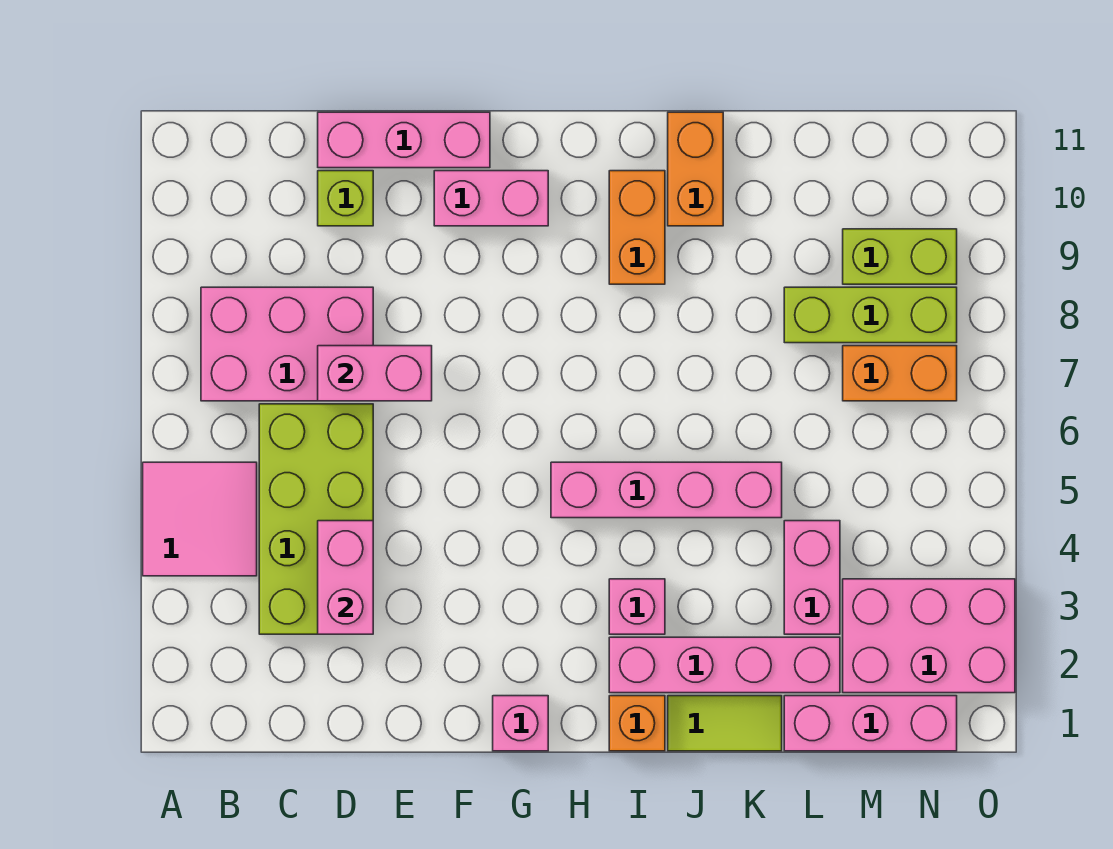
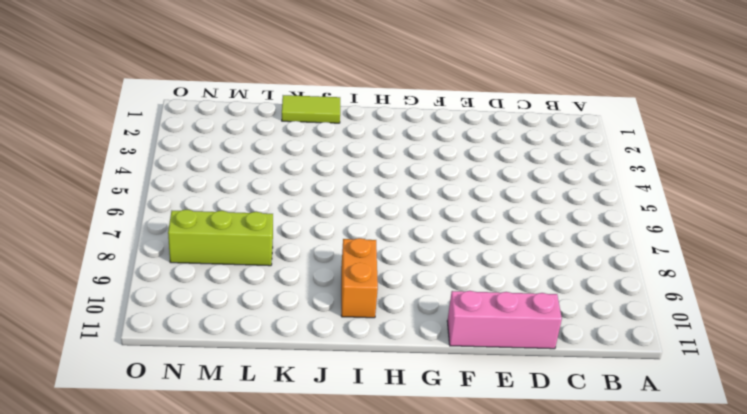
none -> pink tile A4:B5 level 1
none -> pink brick B7:D8 level 1
none -> lime brick C3:D6 level 1

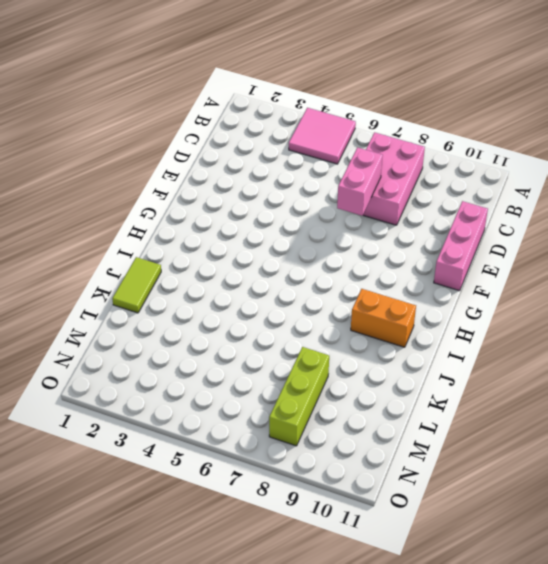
none -> lime brick C3:D6 level 1
none -> lime brick D10 level 1
none -> pink brick F10:G10 level 1

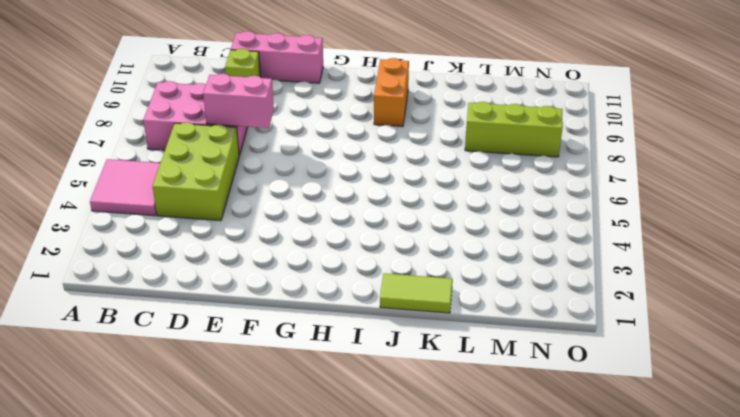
lime brick C4:D6 level 1 -> lime brick C3:D6 level 1
none -> pink brick F10:G10 level 1
none -> pink brick G1 level 1
none -> pink brick H5:K5 level 1

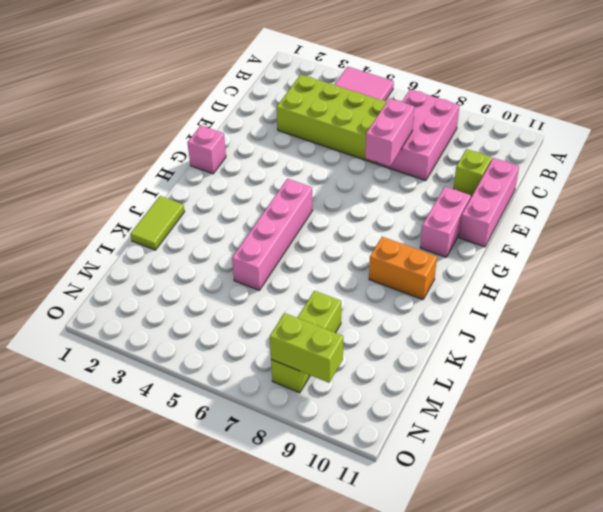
lime brick N8:N9 level 2 -> lime brick M9:N9 level 1
none -> orange brick I1 level 1
none -> pink brick I2:L2 level 1
none -> pink brick I3 level 1

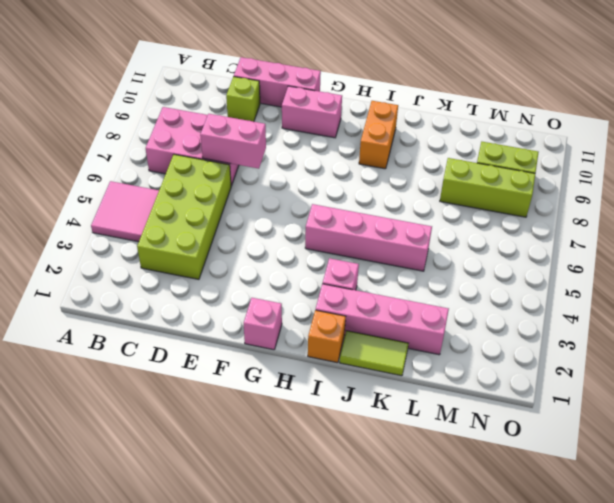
none -> orange brick J10:J11 level 1
none -> pink brick L1:N1 level 1
none -> pink brick L3:L4 level 1

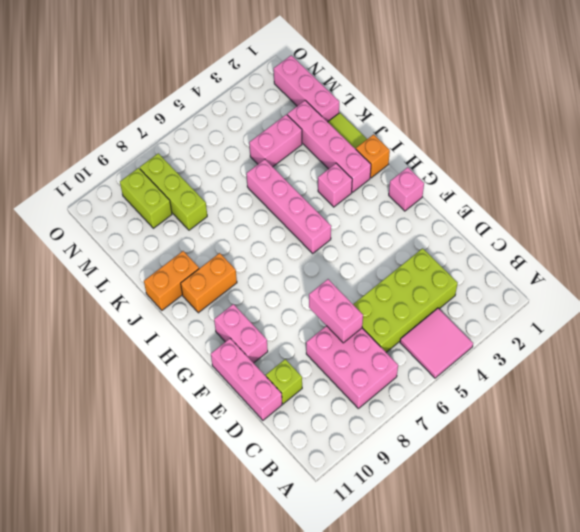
none -> pink brick M2:O3 level 1
none -> orange brick M7:N7 level 1
none -> pink brick D3:D4 level 2

